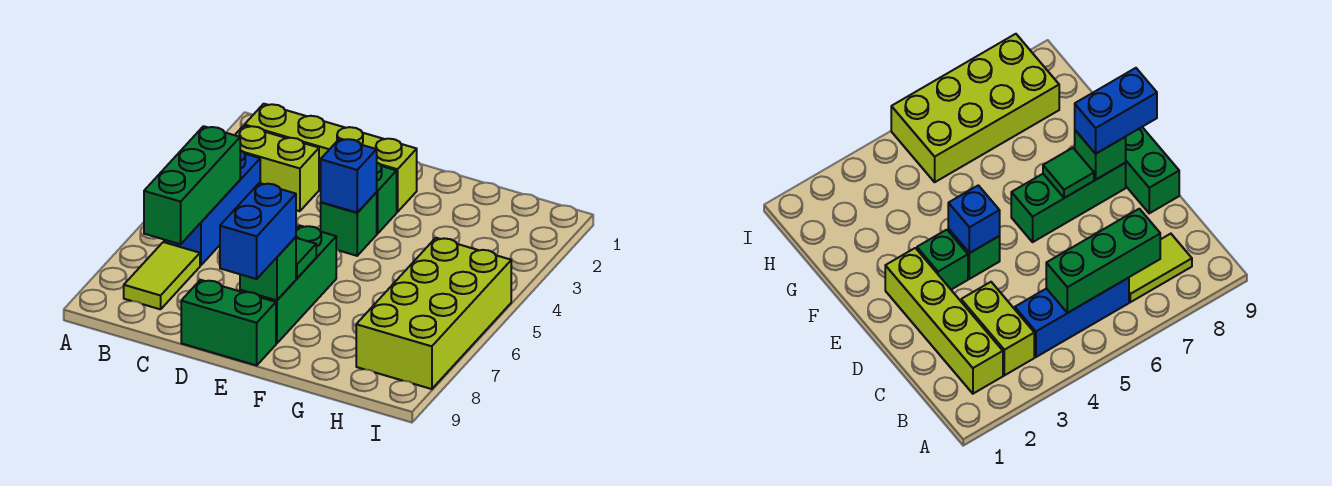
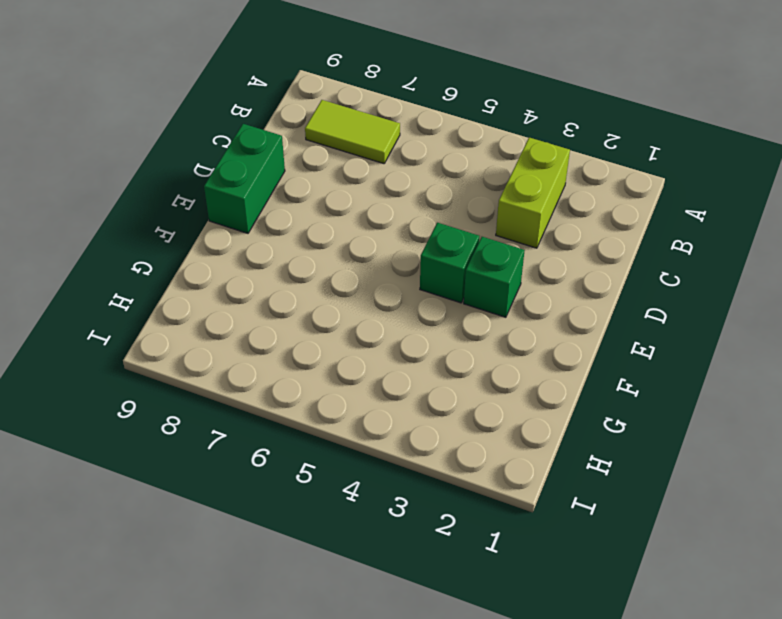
none -> lime brick B2:E2 level 1
none -> blue brick B4:B6 level 1
none -> green brick E6:E8 level 1

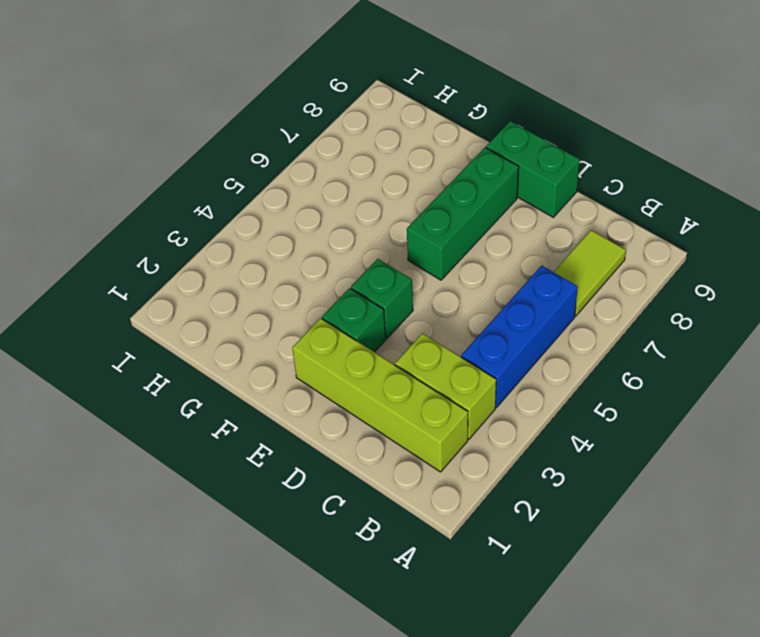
none -> lime brick H5:I8 level 1
none -> green brick B5:B7 level 2
none -> blue brick E4 level 2

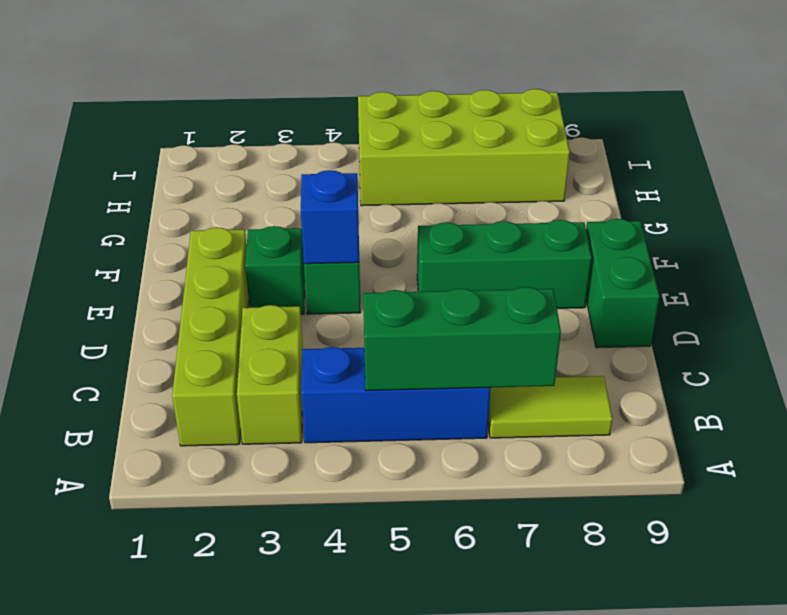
none -> green tile E7 level 2
none -> green brick E8 level 2
none -> blue brick E8:E9 level 3

